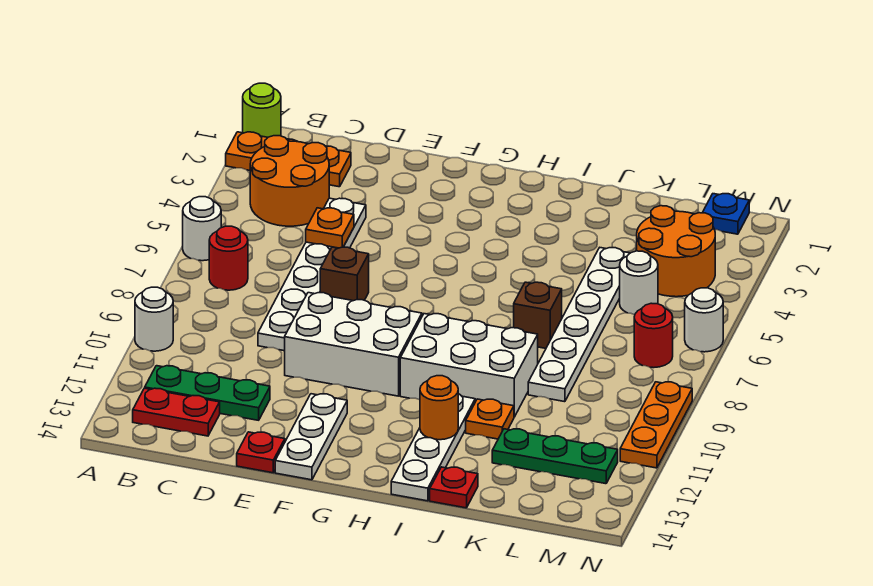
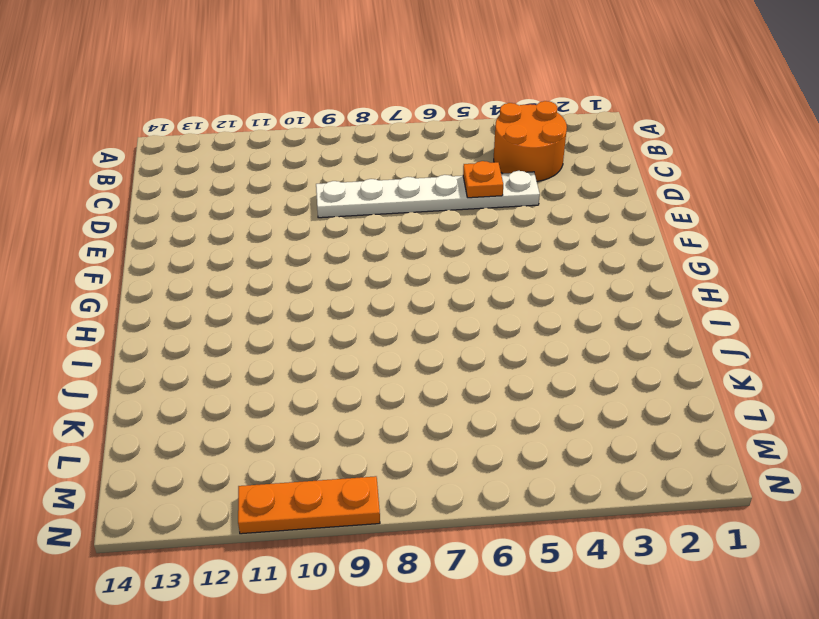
none -> lime round brick A1 level 1
none -> orange plate A2:C2 level 1
none -> white round brick A6 level 1

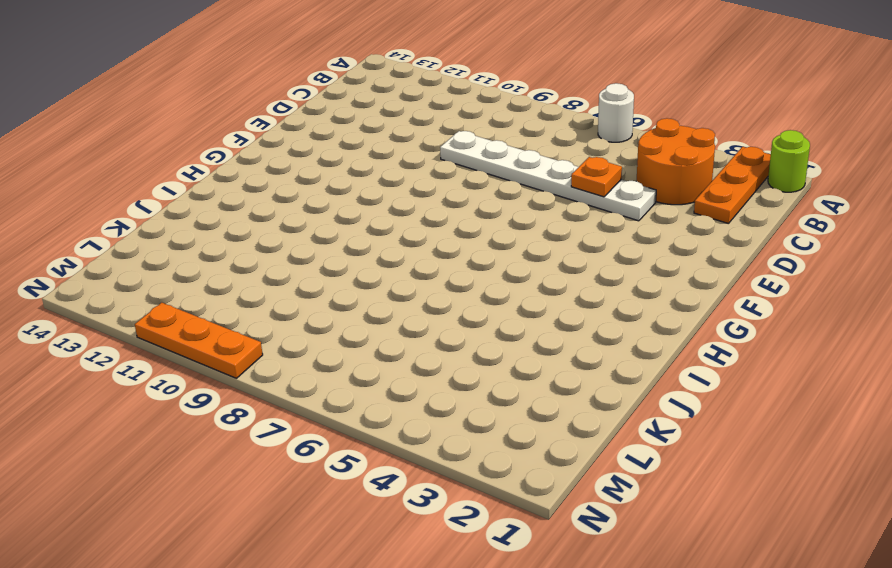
none -> white round brick A10 level 1
none -> red round brick B7 level 1
none -> green plate B12:D12 level 1

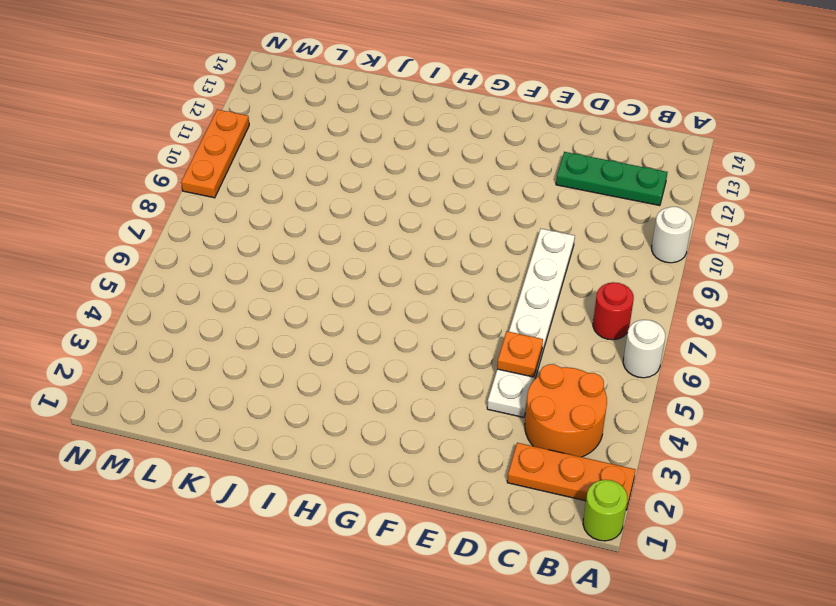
none -> red plate B13:C13 level 1
none -> brown brick E7 level 1
none -> white brick E9:G10 level 1

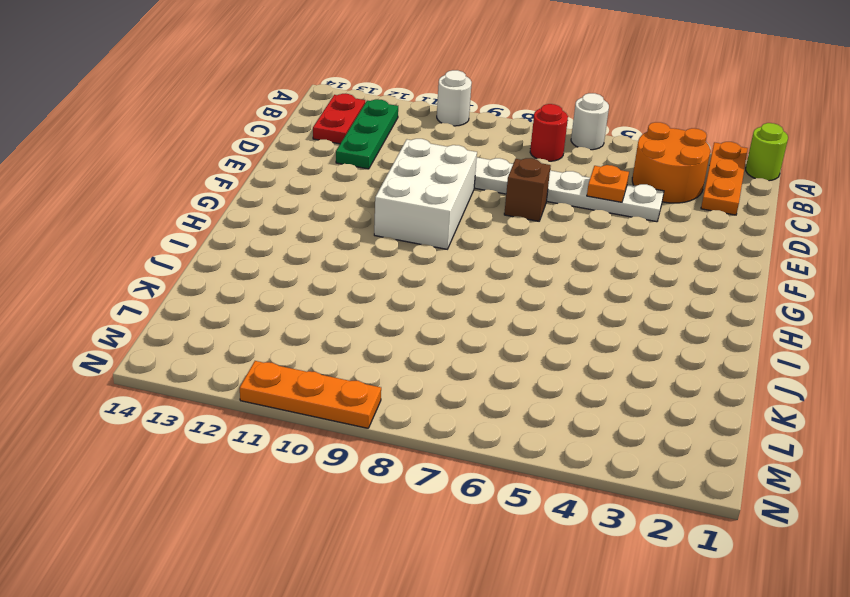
none -> red plate E14 level 1
none -> white plate F12:F14 level 1
none -> white brick H9:J10 level 1

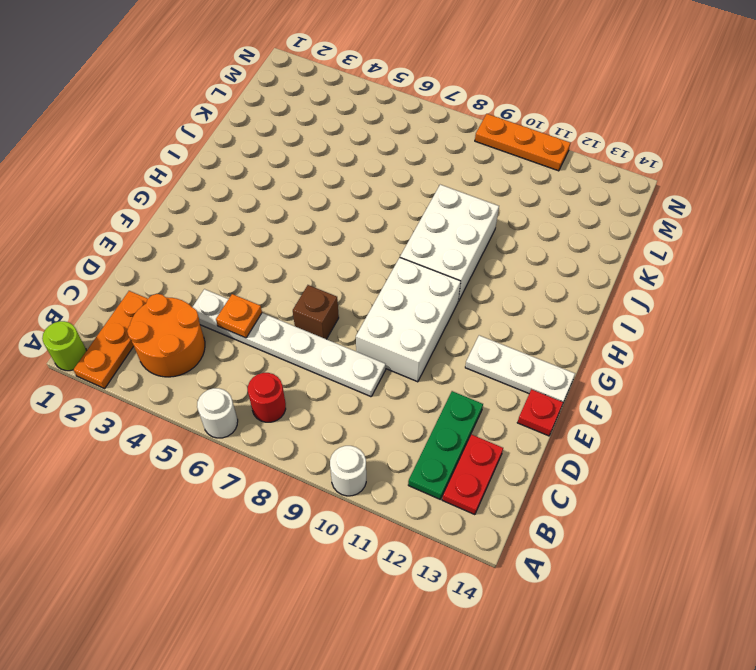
none -> white plate I11:I14 level 1
none -> brown brick J7 level 1
none -> orange plate J11 level 1

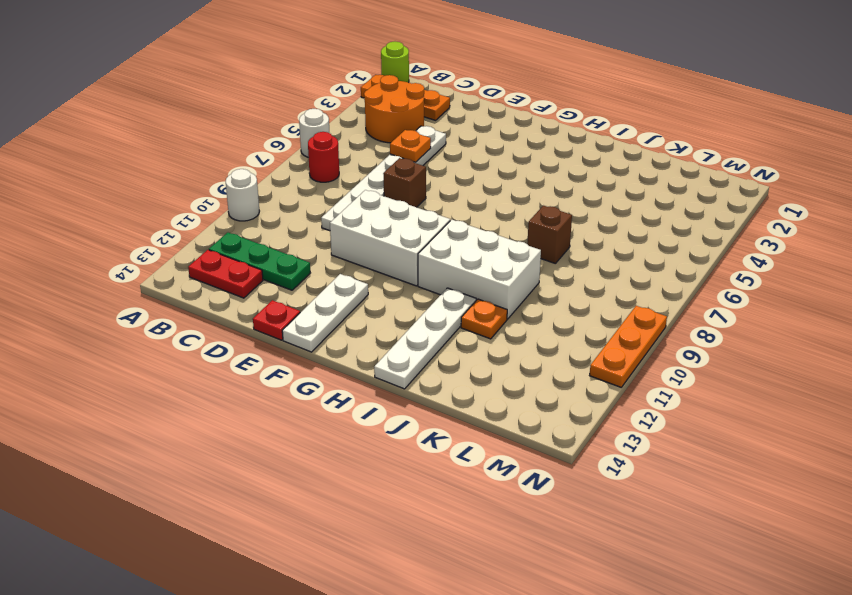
none -> red plate J14 level 1
none -> white plate K4:K9 level 1
none -> green plate K12:M12 level 1

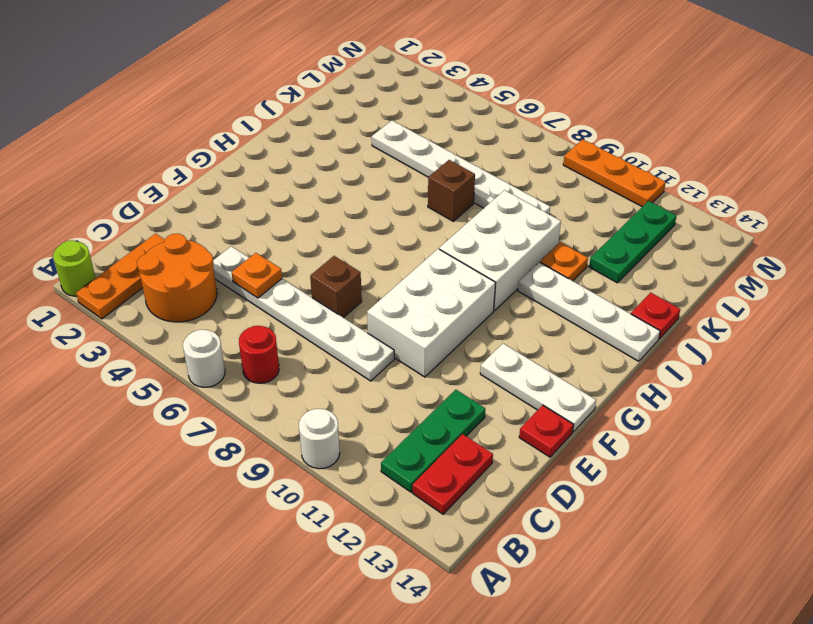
none -> orange round brick L3:M4 level 1
none -> white round brick L5 level 1
none -> blue plate M1 level 1

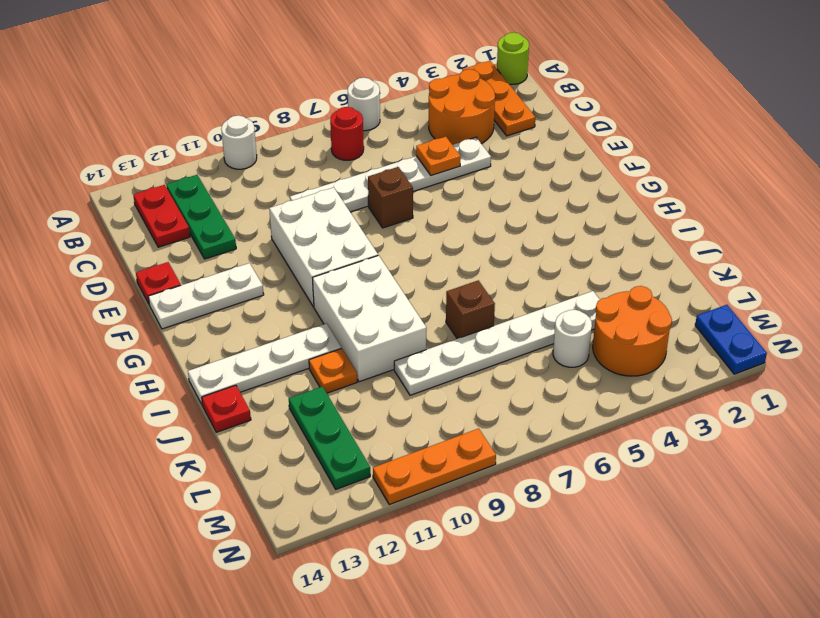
blue plate M1:N1 level 1 -> blue plate M1 level 1
none -> red round brick M7 level 1
none -> white round brick N6 level 1
none -> orange round brick I12 level 2

